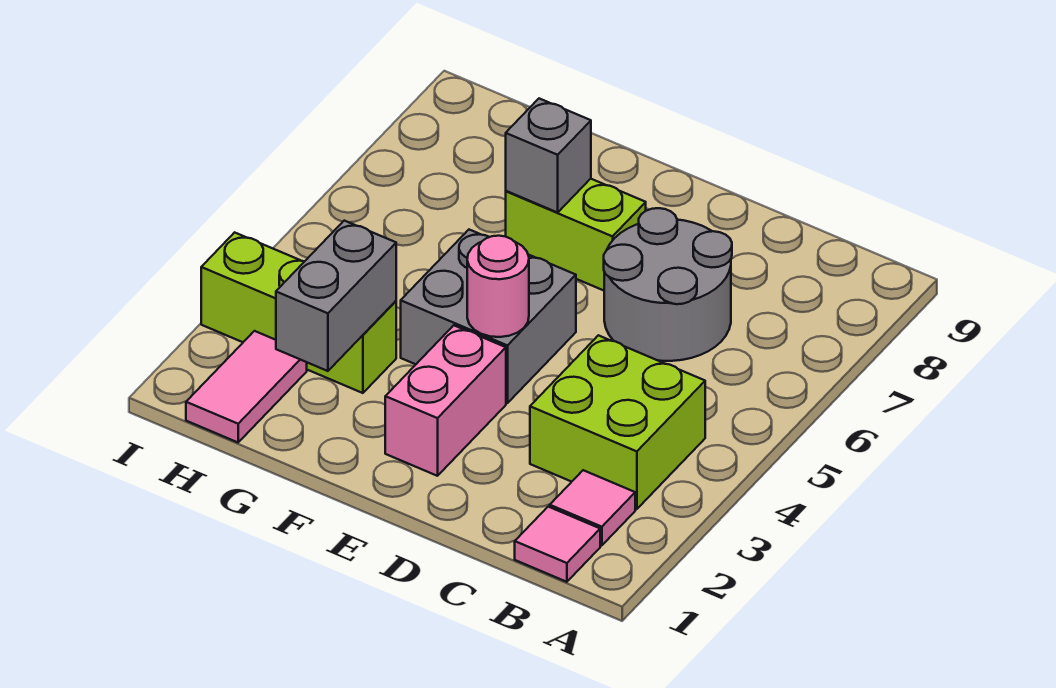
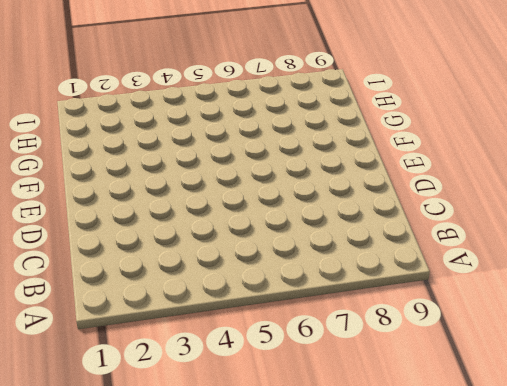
none -> pink tile B1 level 1
none -> pink tile B2 level 1
none -> lime brick B3:C4 level 1

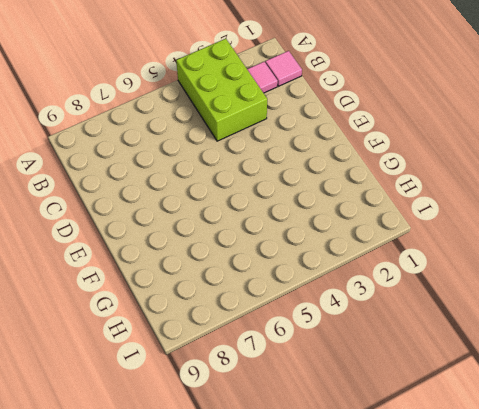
lime brick A3:C4 level 1 -> lime brick B3:C4 level 1
none -> grey round brick C6:D7 level 1
none -> pink brick E2:E3 level 1
none -> grey brick E4:F5 level 1

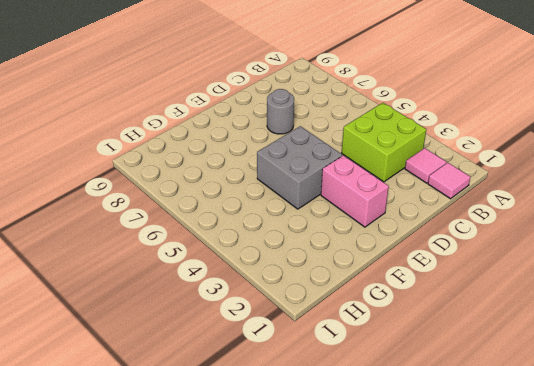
grey round brick D7 level 1 -> grey round brick C6:D7 level 1
none -> lime brick E7:F7 level 1
none -> lime brick G3:I3 level 1
none -> pink tile H1:H2 level 1

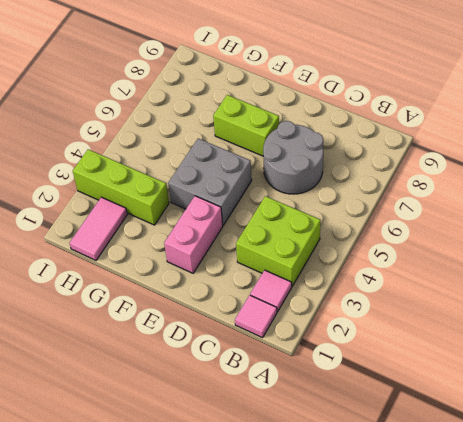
none -> pink round brick E4 level 2
none -> grey brick F7 level 2
none -> grey brick G2:G3 level 2

